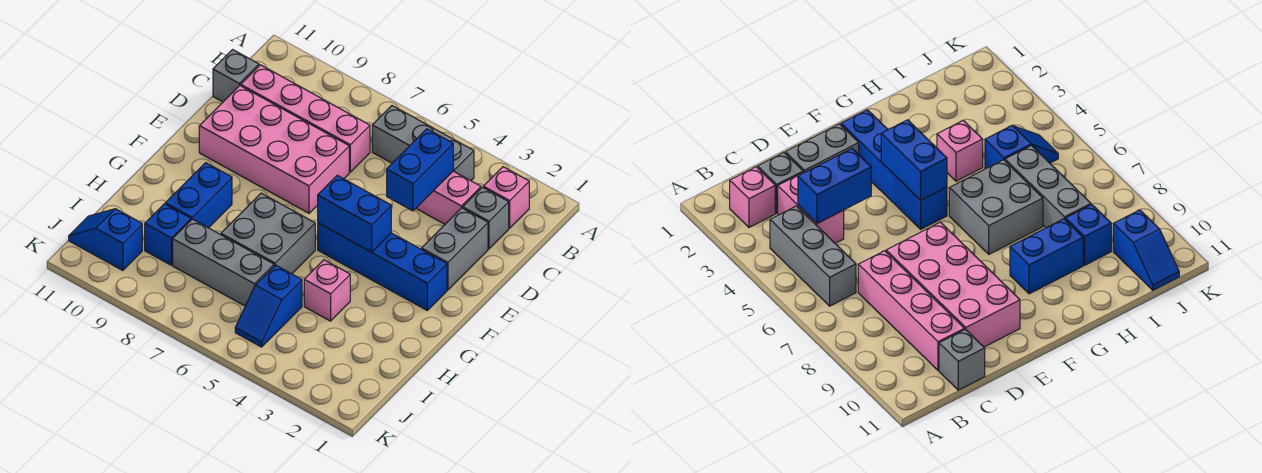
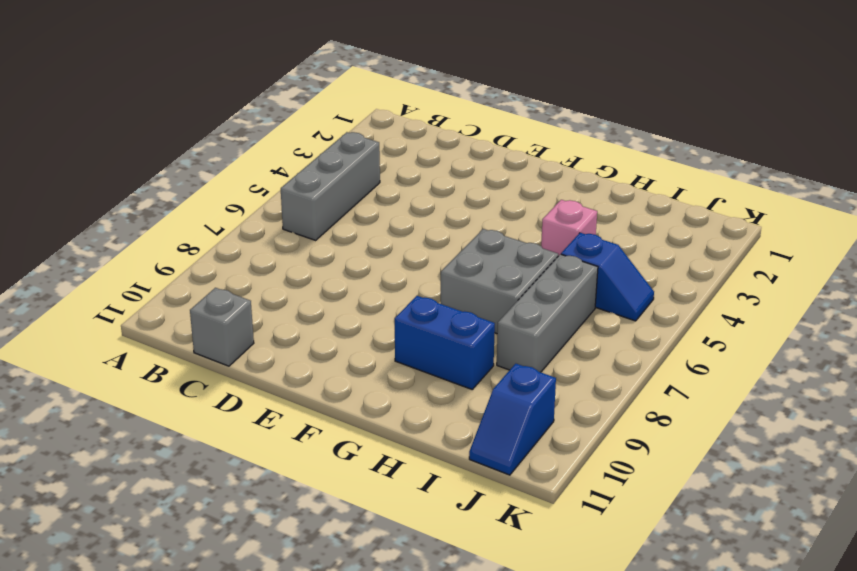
none -> pink brick B2 level 1
none -> grey brick C2 level 1
none -> pink brick C3:C4 level 1

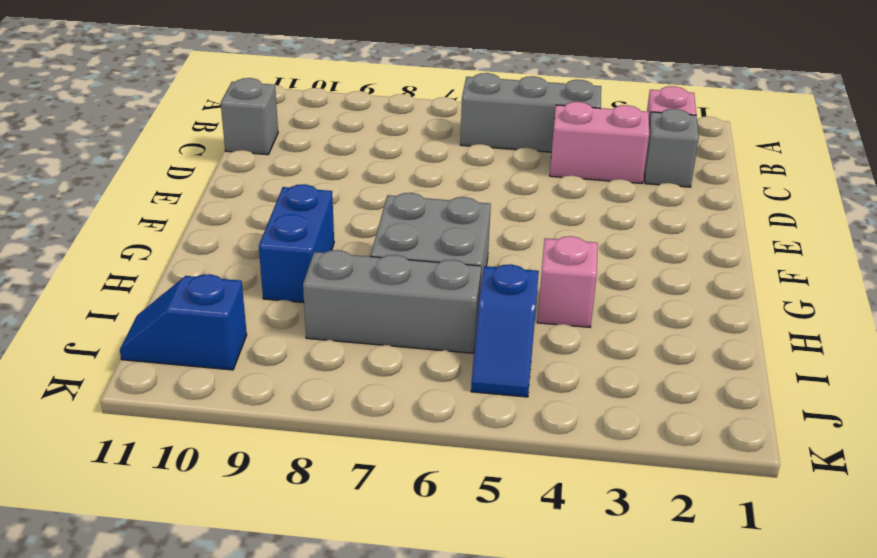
none -> pink brick C7:C10 level 1
none -> grey brick D2:E2 level 1
none -> pink brick D7:E10 level 1

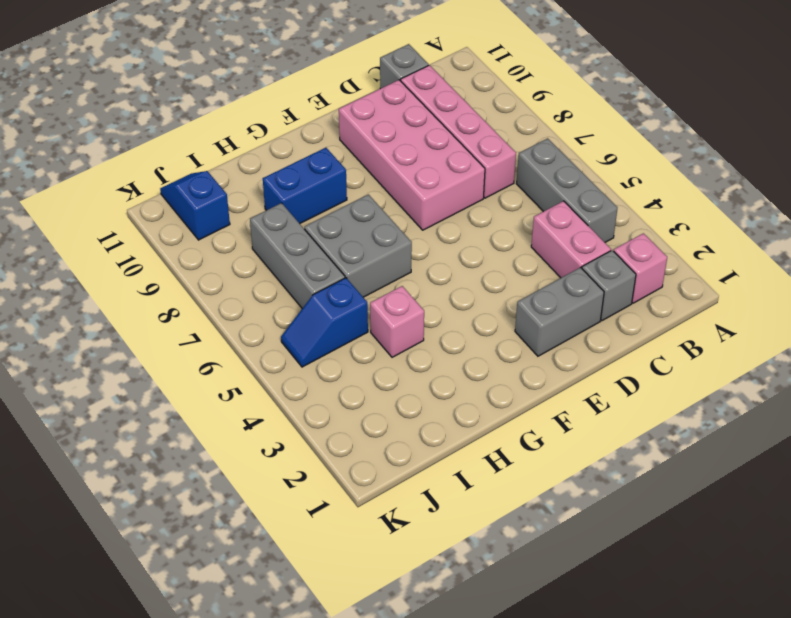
none -> blue brick F2:F5 level 1
none -> blue brick I9 level 1
none -> blue brick C4:D4 level 2

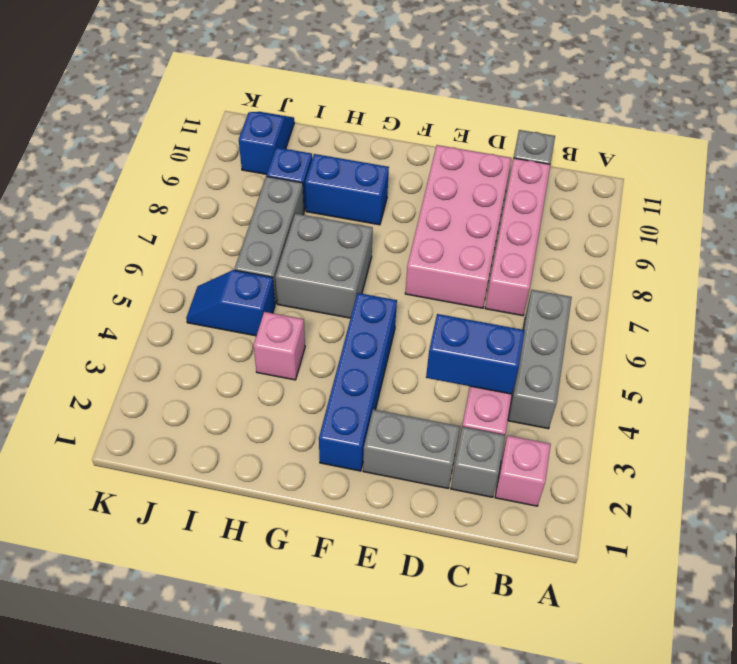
none -> blue brick F4:F5 level 2

